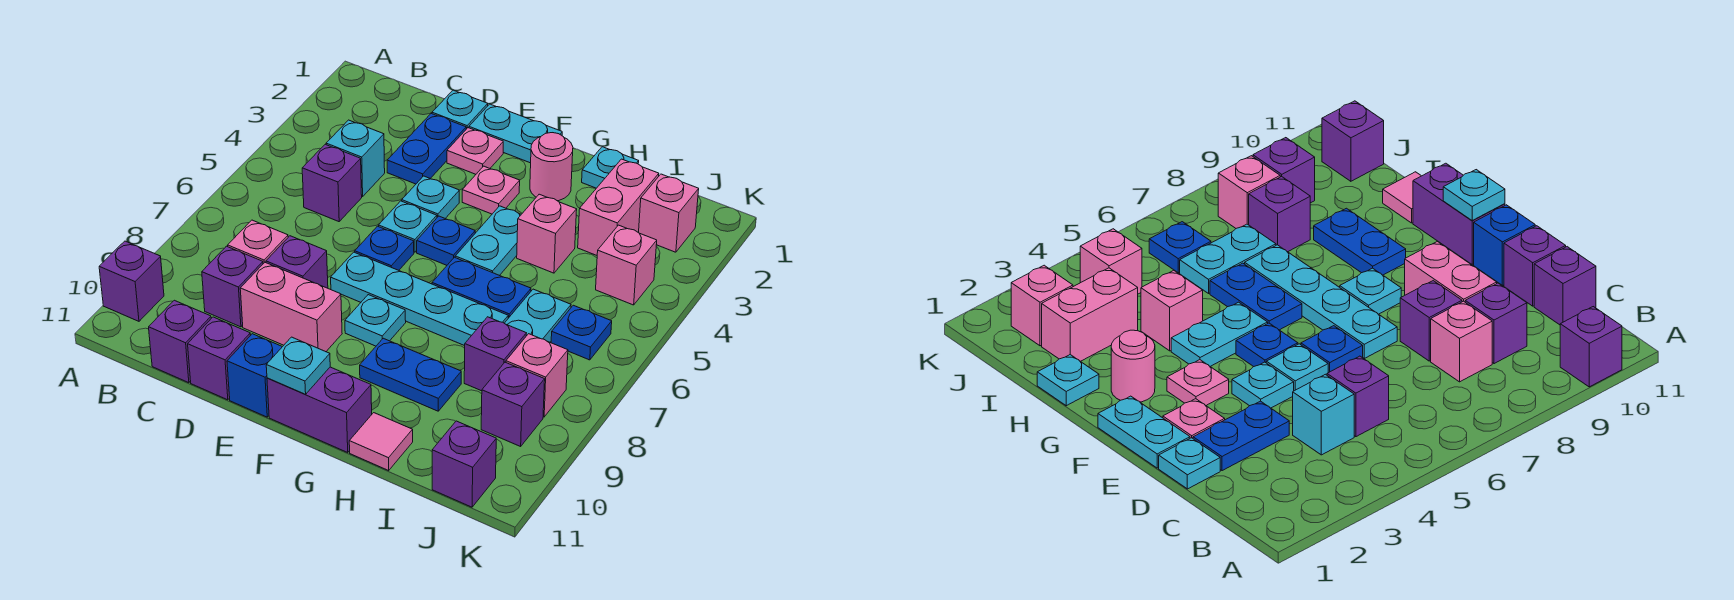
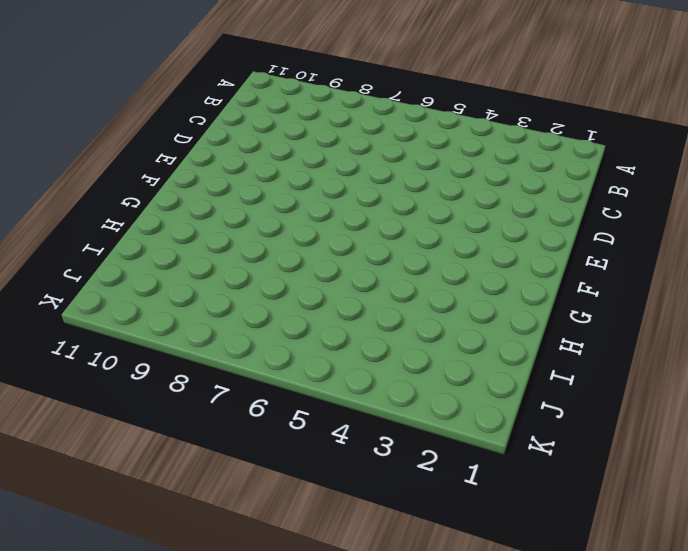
none -> purple brick A10 level 1
none -> cyan brick C4 level 1
none -> purple brick C5 level 1
none -> pink brick C8 level 1

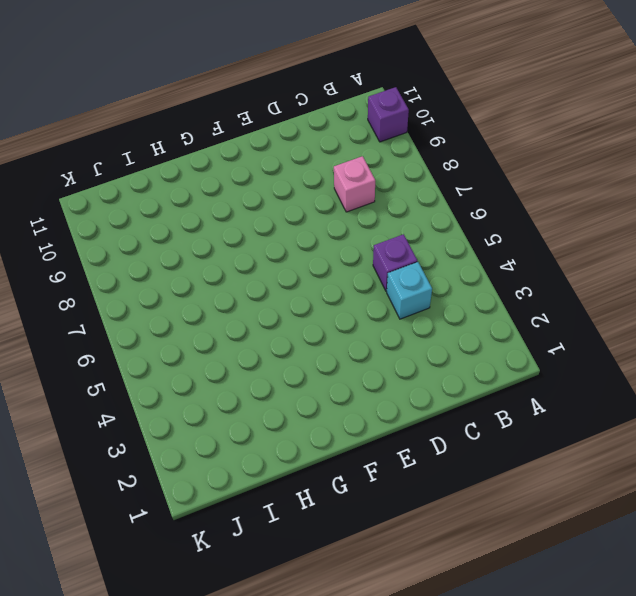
none -> purple brick C9 level 1
none -> purple brick C11 level 1
none -> cyan plate D1 level 1
none -> blue plate D2:D3 level 1

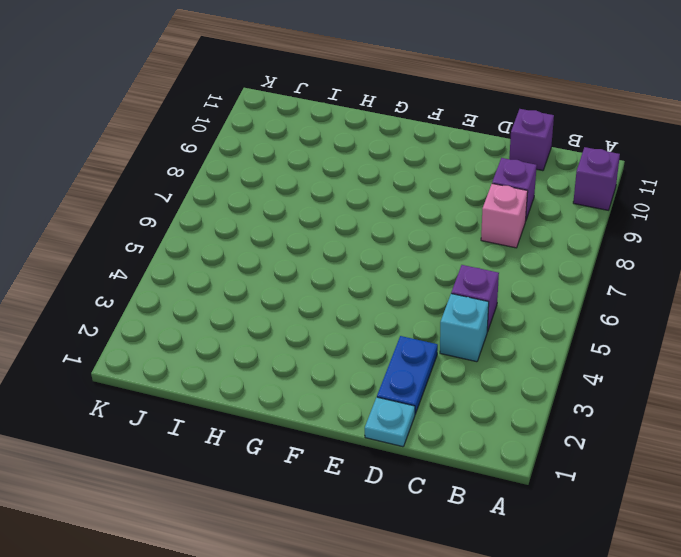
none -> purple brick D8 level 1
none -> pink brick D9:E9 level 1
none -> purple brick D11 level 1
none -> cyan plate E1:F1 level 1

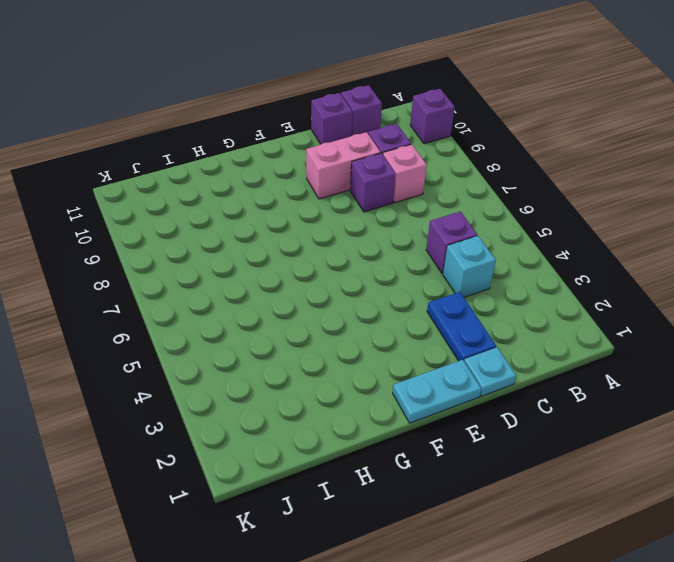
none -> pink plate E2 level 1
none -> cyan plate E4 level 1
none -> cyan plate E5 level 1
none -> blue plate E6 level 1

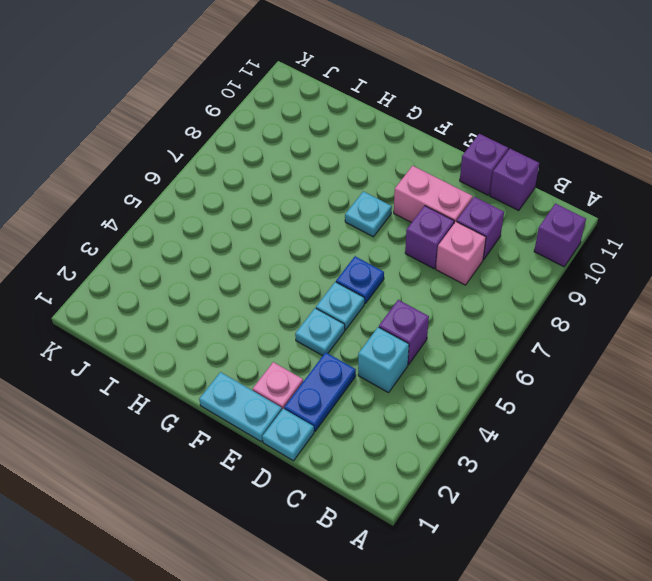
none -> cyan plate E7:H7 level 1
none -> blue brick E11 level 1
none -> pink plate F3 level 1
none -> blue plate F5 level 1

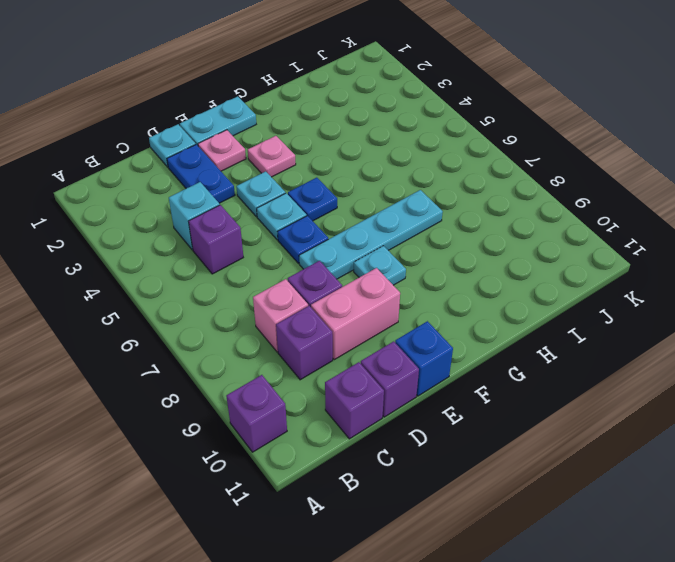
none -> purple brick F11:G11 level 1
none -> pink round brick G2 level 1
none -> cyan plate G4:G5 level 1
none -> blue plate G6:H6 level 1

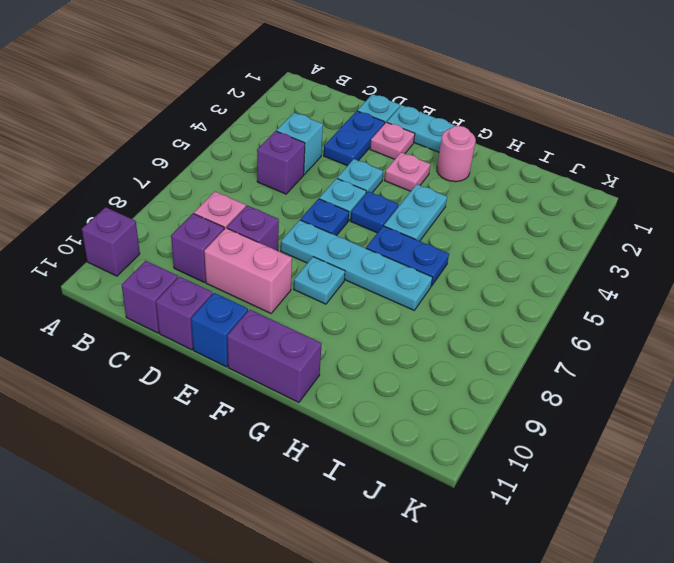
none -> blue plate G9:H9 level 1
none -> cyan plate H1 level 1
none -> pink brick H4 level 1
none -> pink tile H11 level 1

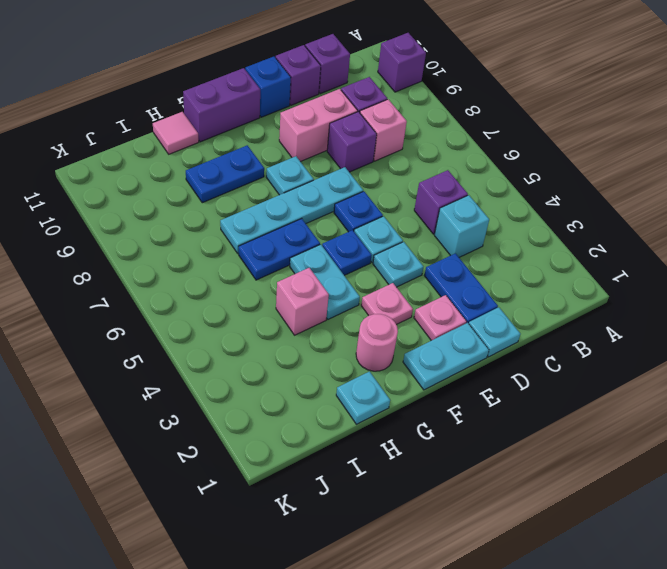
none -> pink brick I2:I3 level 1
none -> cyan plate I6:I7 level 1
none -> purple brick I8 level 1
none -> pink brick J2 level 1

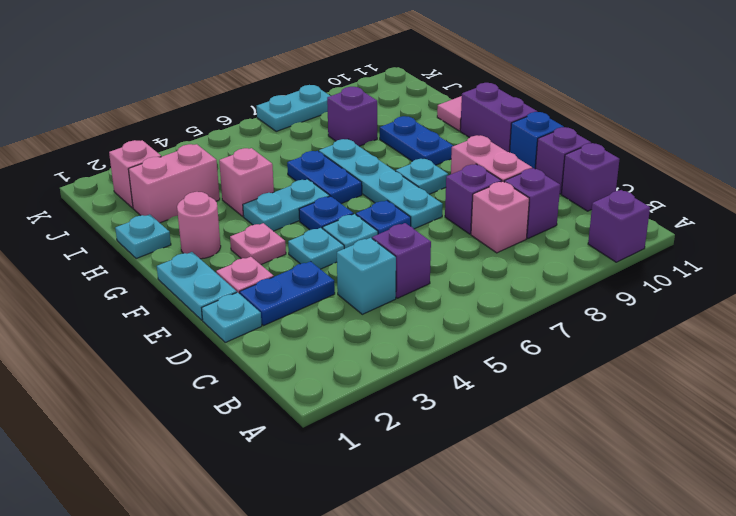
cyan plate K7:K8 level 1 -> cyan plate I6:I7 level 1
none -> pink brick J4 level 1
none -> blue plate J6 level 1
none -> pink brick J8 level 1
none -> purple brick J9 level 1

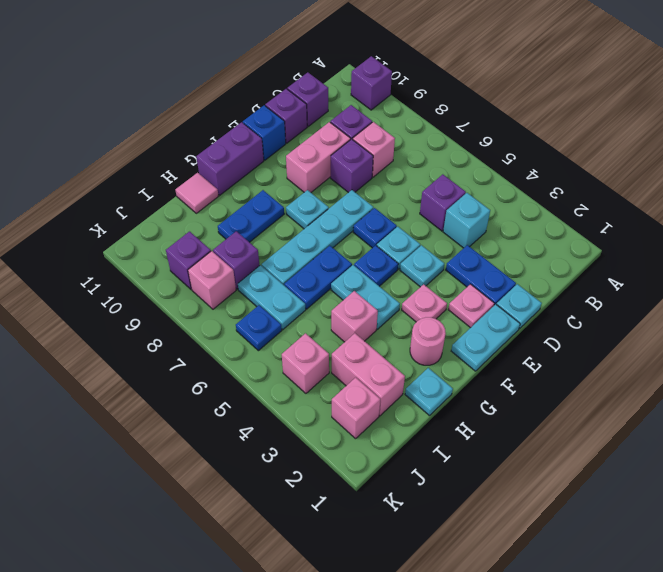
none -> purple brick J11 level 1
none -> cyan plate F11 level 2

